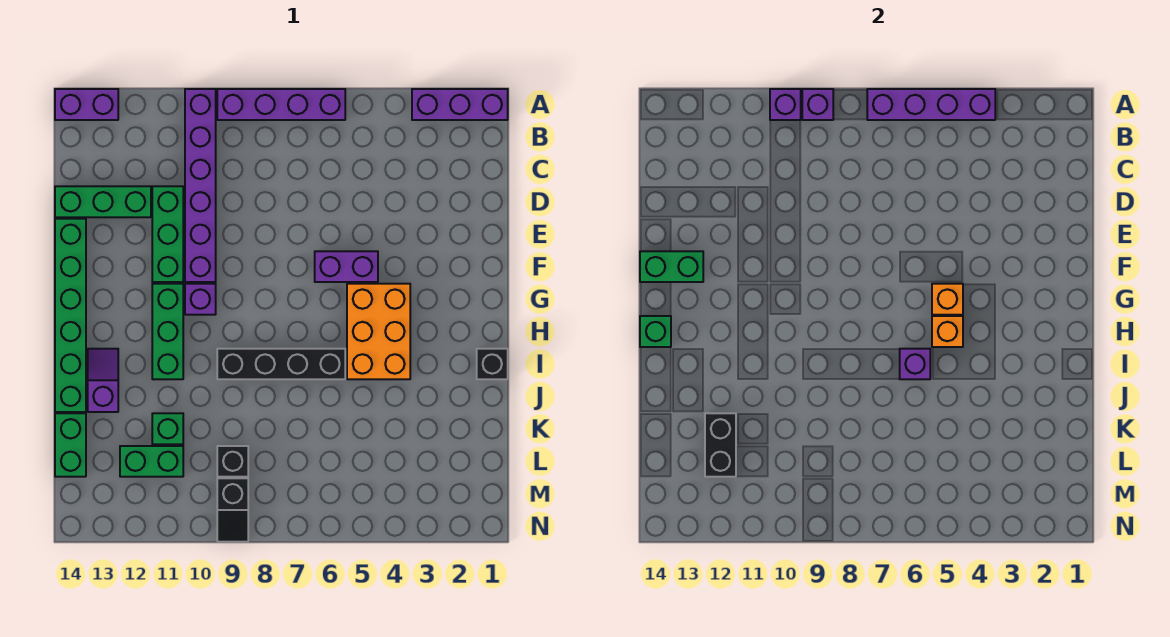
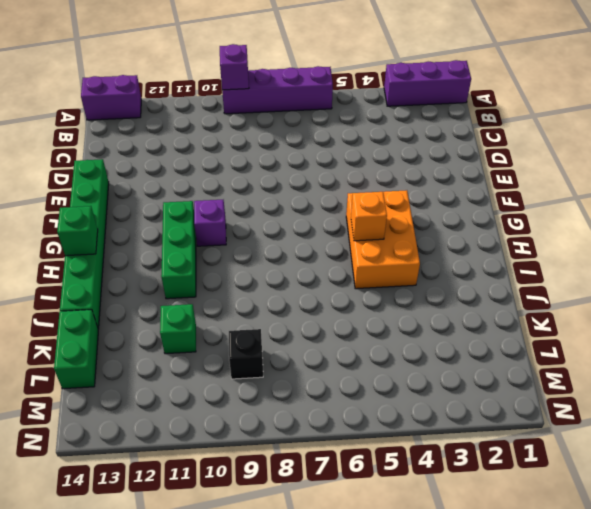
none -> purple brick A10:F10 level 1
none -> green brick D11:F11 level 1
none -> green brick D12:D14 level 1

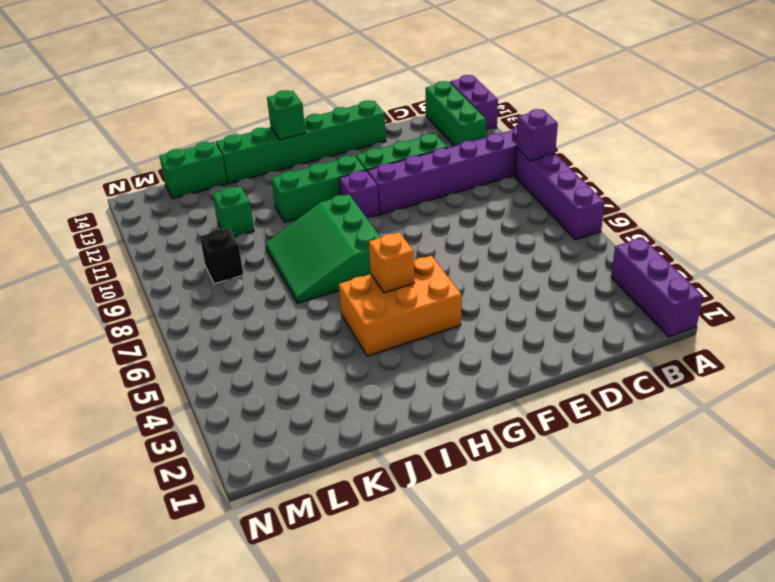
green brick B12:B14 level 1 -> green brick D12:D14 level 1
green slope H7:J9 level 1 top H -> black brick I6:I9 level 1
none -> purple brick F5:F6 level 1
none -> black brick I1 level 1
none -> purple slope I13:J13 level 1 top J

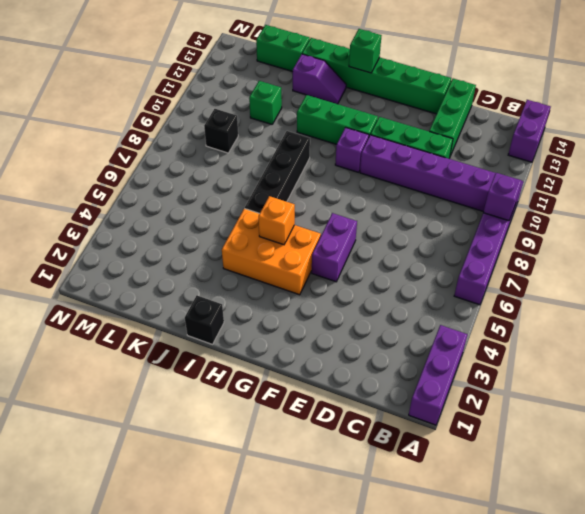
none -> green brick L11:L12 level 1
none -> black slope M9:N9 level 1 top M
none -> purple brick A4:A7 level 2

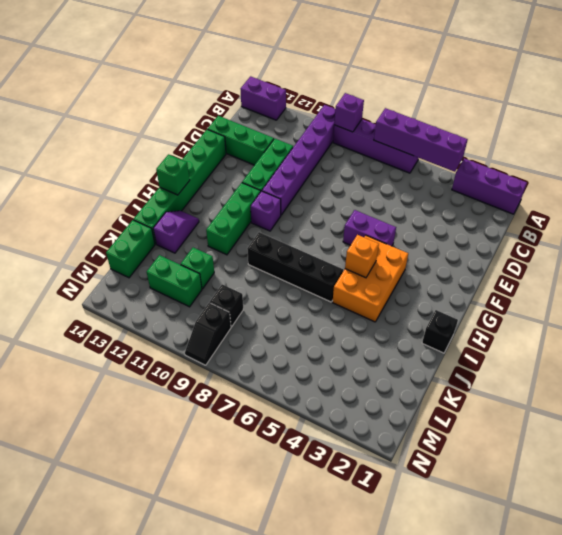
none -> purple brick A10 level 2
none -> green brick F13:F14 level 2
none -> orange brick G5 level 2

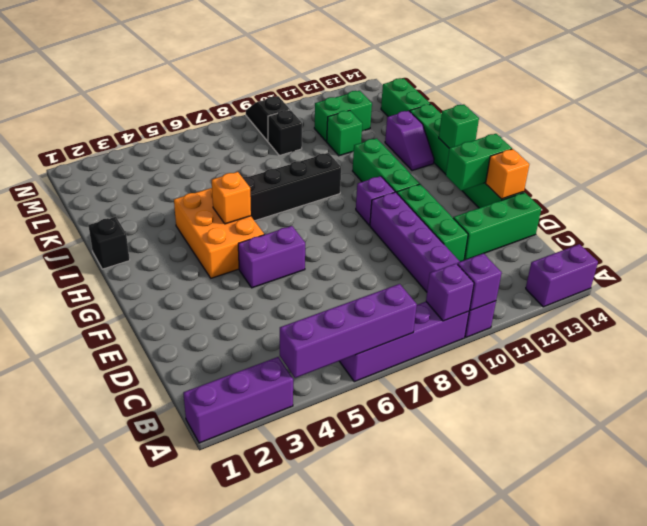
orange brick E14 level 2 -> orange brick G5 level 2
none -> purple brick I6 level 2
none -> black brick K12:L12 level 2

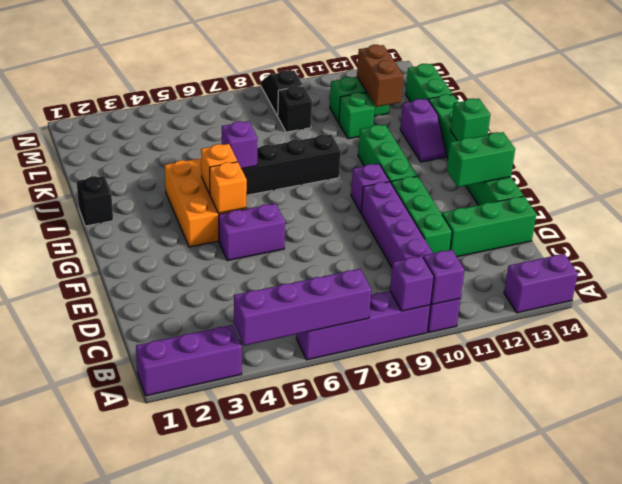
brown brick K12:L12 level 2 -> black brick K12:L12 level 2

